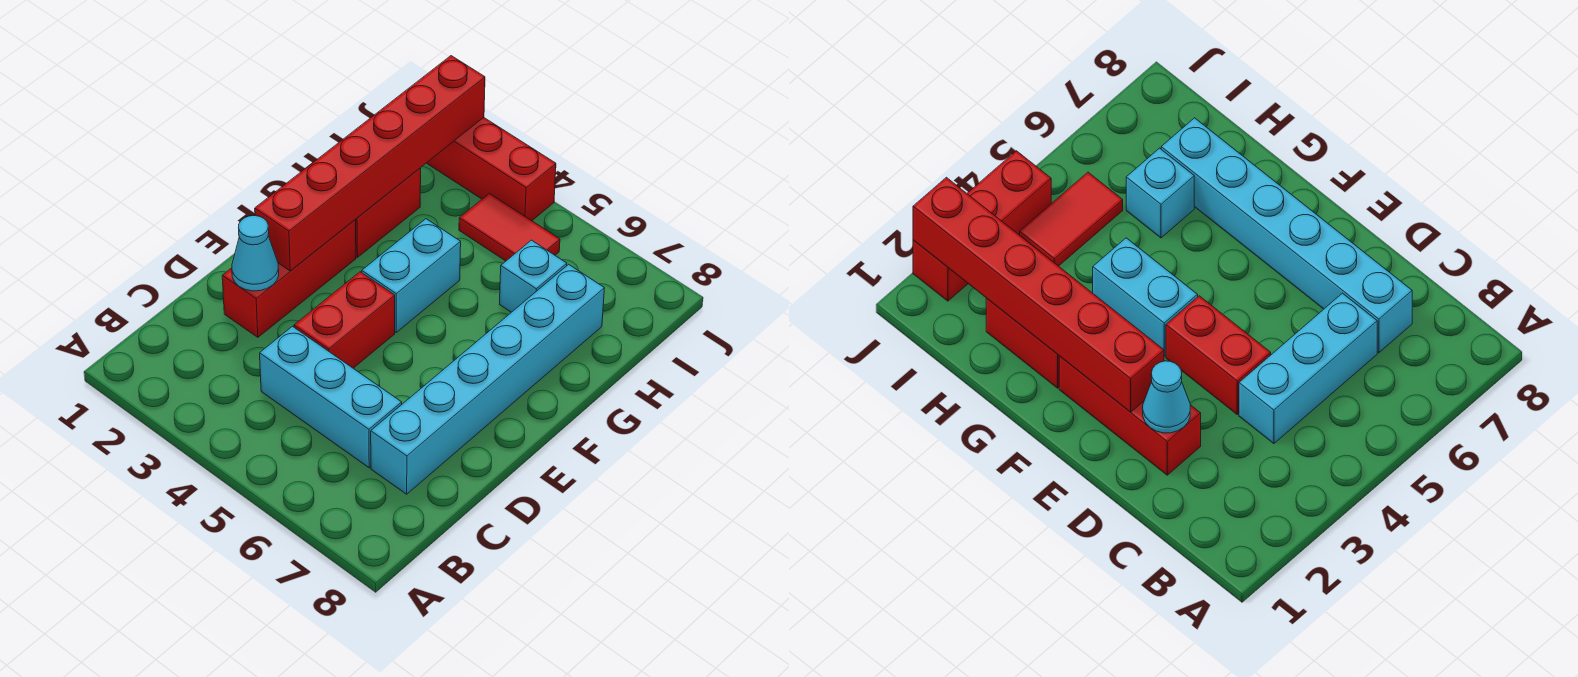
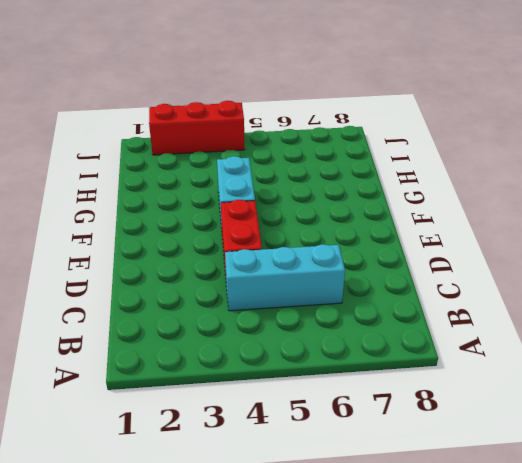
none -> cyan brick C7:H7 level 1
none -> red brick D2:F2 level 1

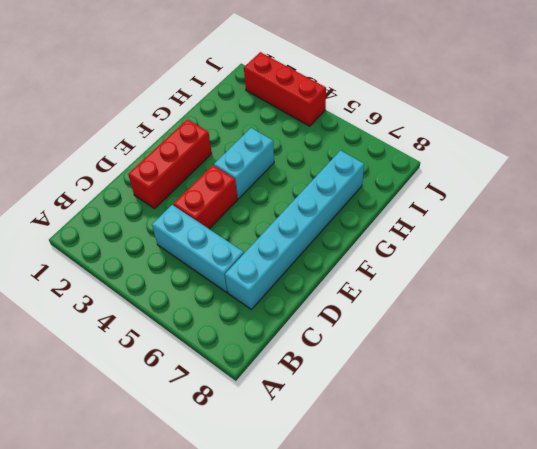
none -> red brick G2:H2 level 1
none -> cyan brick H6 level 1

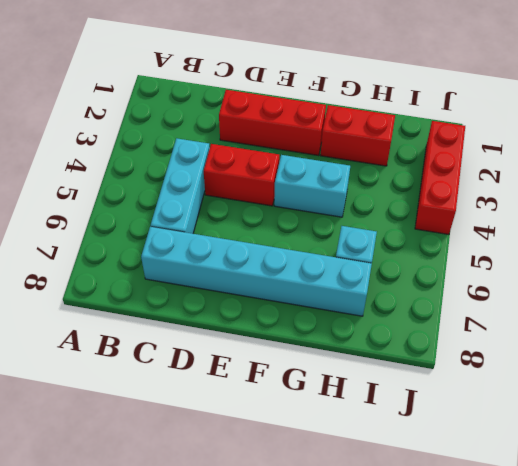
none -> red tile I4:I5 level 1
none -> cyan cone D2 level 2

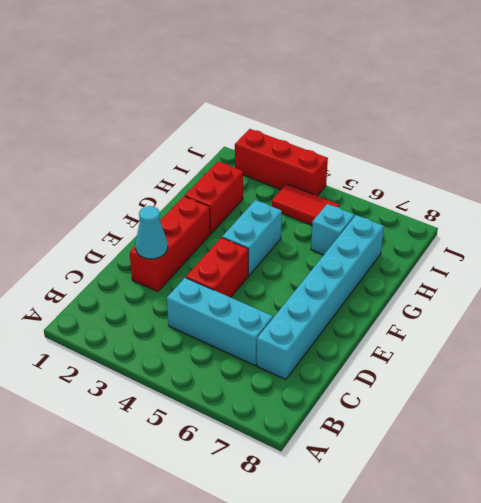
none -> red brick E2:J2 level 2

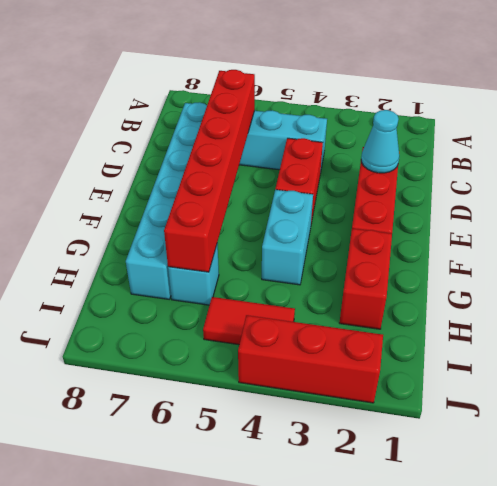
red brick C6:H6 level 2 -> red brick E2:J2 level 2

